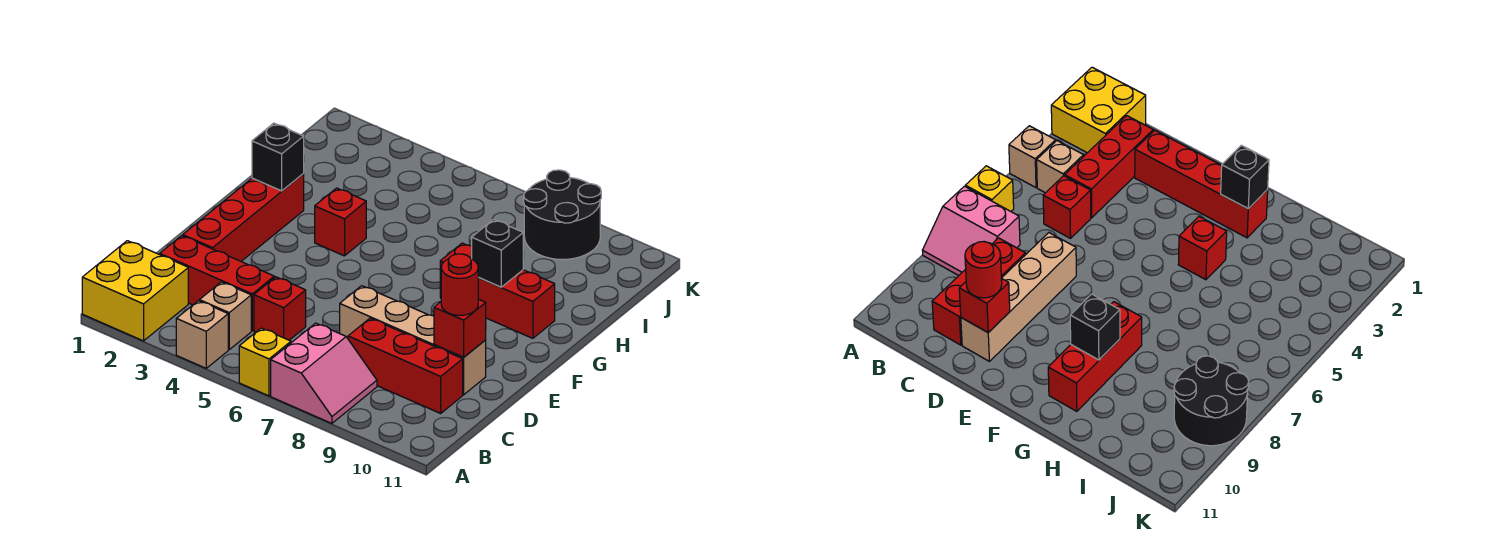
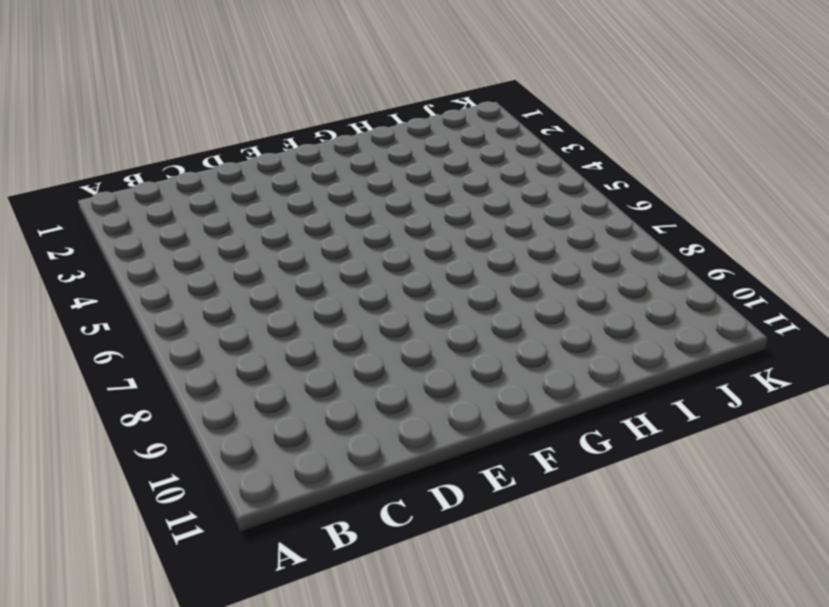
none -> yellow brick A1:B2 level 1
none -> tan brick A4 level 1
none -> yellow brick A6 level 1

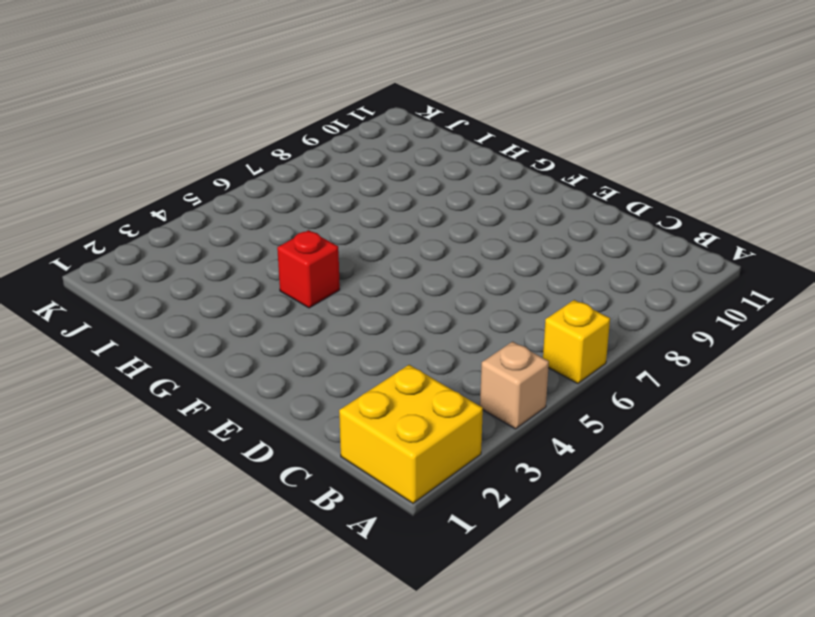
none -> pink slope A7:B8 level 1 top 7
none -> tan brick B4 level 1
none -> red brick C2:C4 level 1

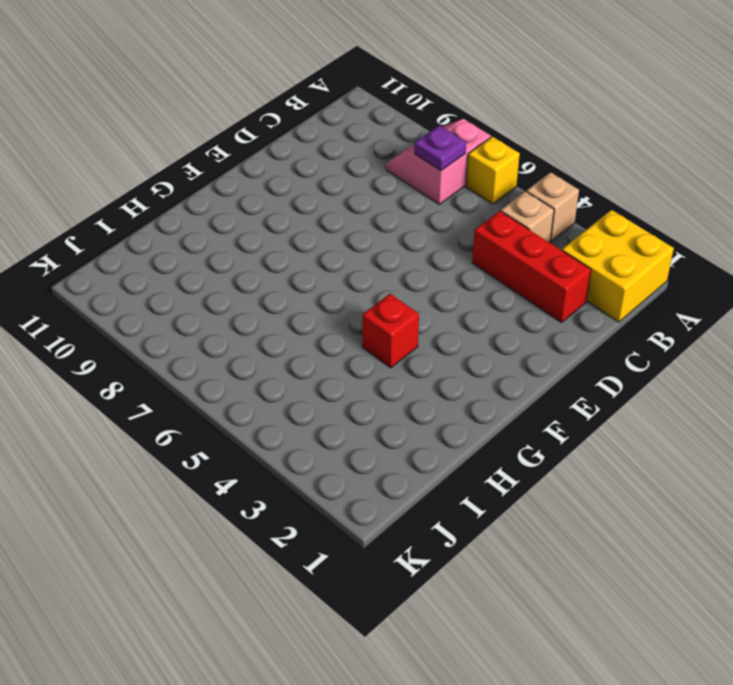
purple plate B7 level 2 -> none
none -> red brick C5 level 1
none -> red brick C8:C10 level 1
none -> red brick D2:G2 level 1

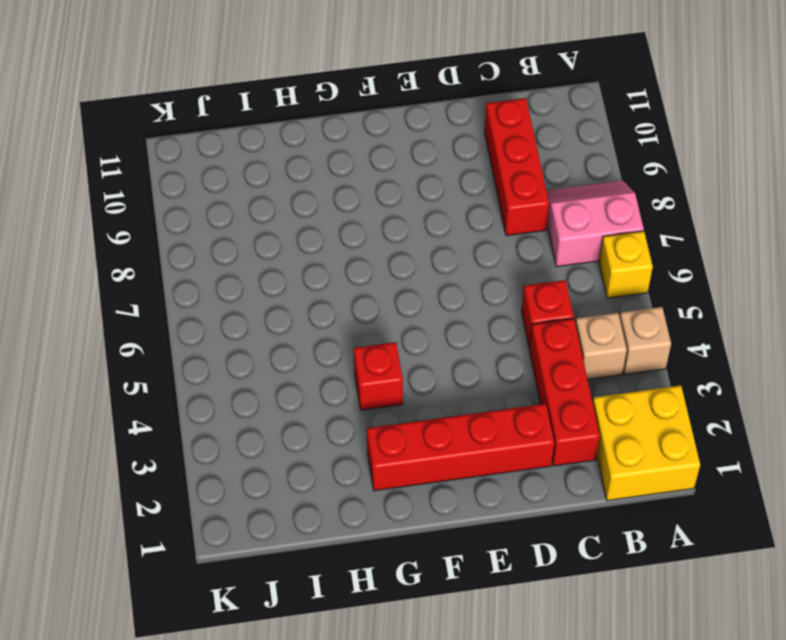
none -> tan brick D7:D10 level 1
none -> red brick G8:G10 level 1
none -> black round brick J8:K9 level 1

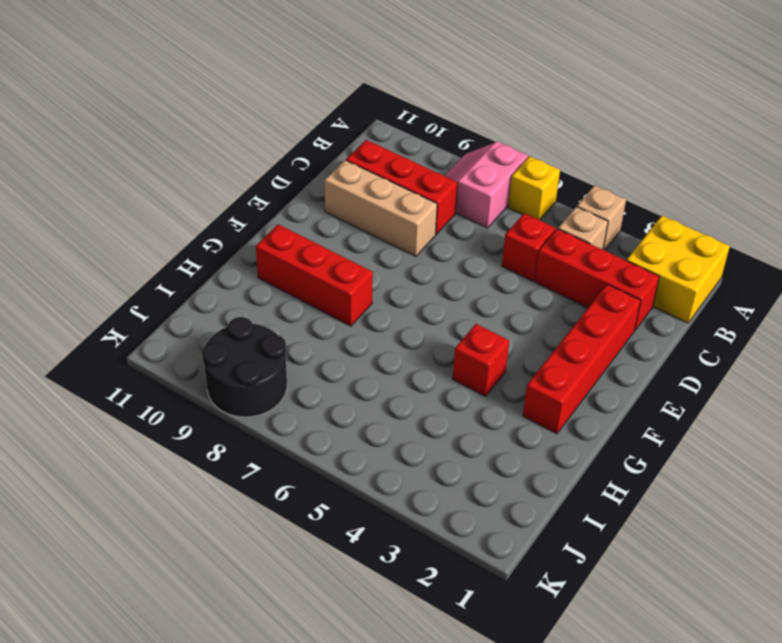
tan brick D8:D10 level 1 -> tan brick D7:D10 level 1
none -> red brick D10 level 2
none -> black brick G2 level 2
none -> black brick G9 level 2

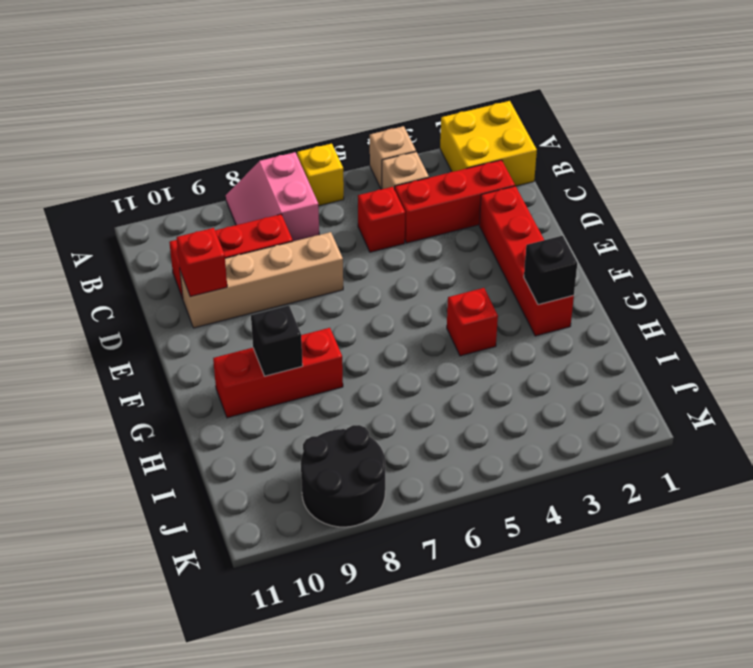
none -> red round brick D10 level 3

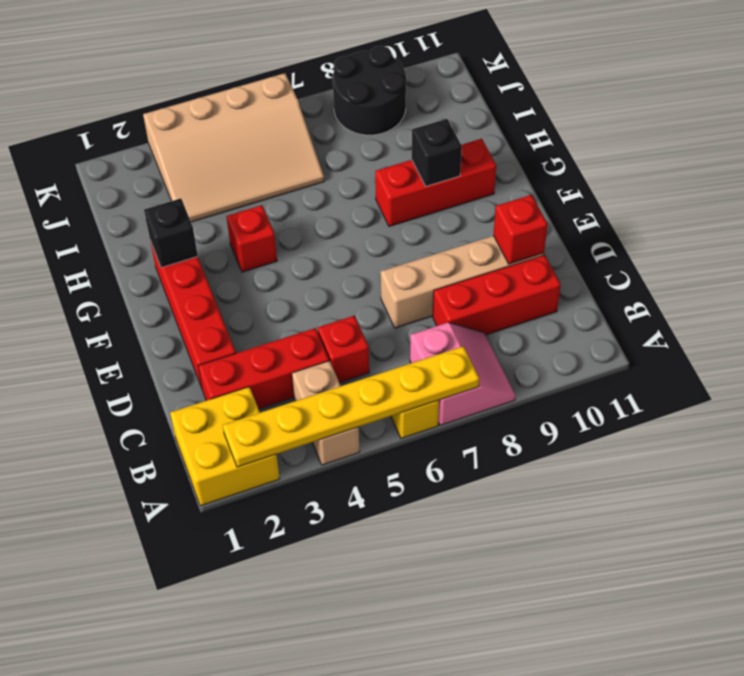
yellow plate A2:A7 level 2 -> none
tan slope I3:K6 level 1 top K -> none
none -> red round brick D10 level 3

